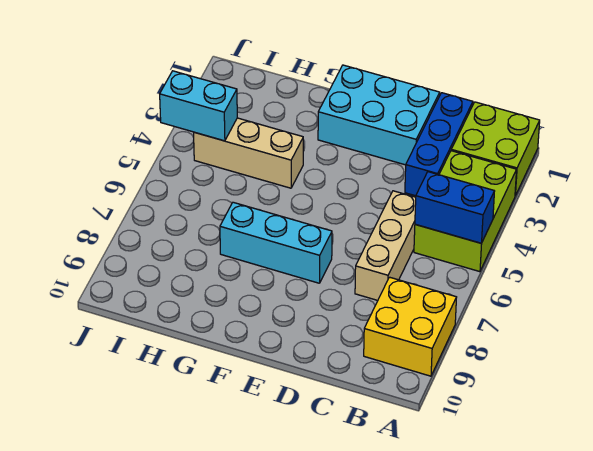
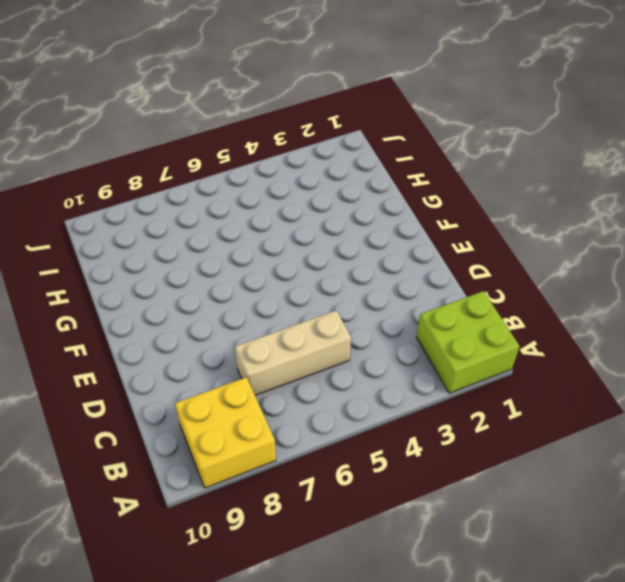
none -> lime brick A3:B5 level 1
none -> blue brick C1:C3 level 1

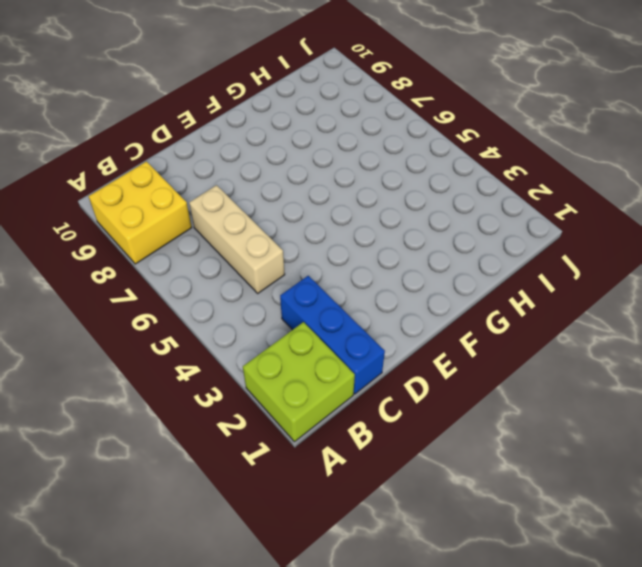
none -> lime brick A3:B5 level 1
none -> cyan brick D1:F2 level 1

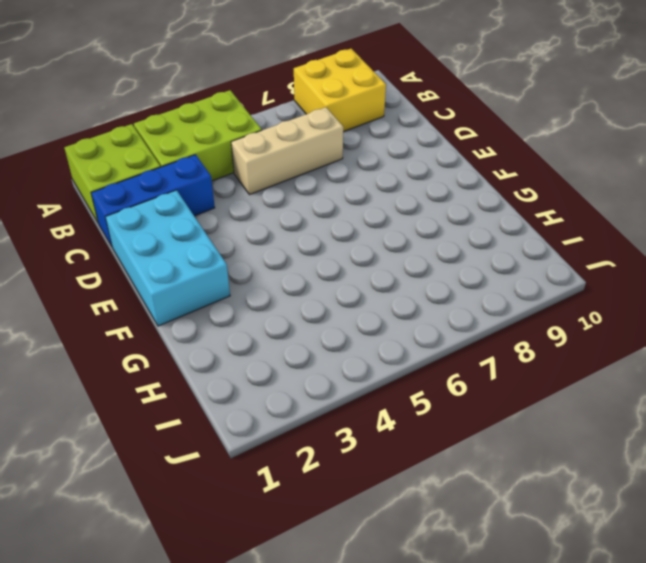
none -> cyan brick E7:G7 level 1
none -> tan brick G4:I4 level 1

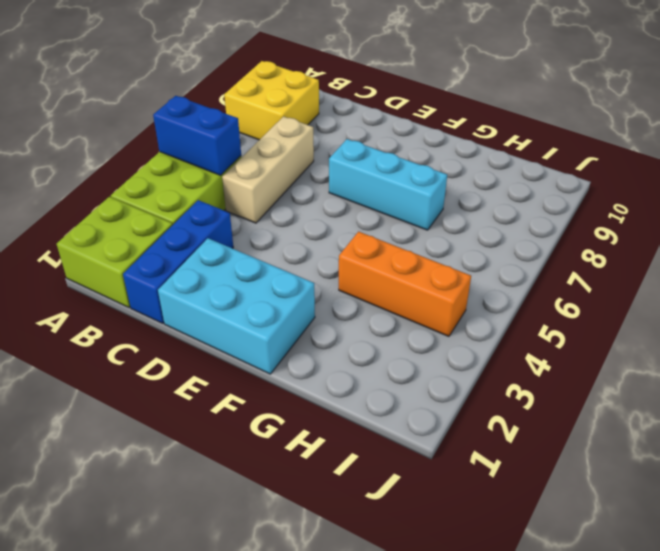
orange brick G4:I4 level 1 -> tan brick G4:I4 level 1
none -> cyan brick I4:J4 level 2

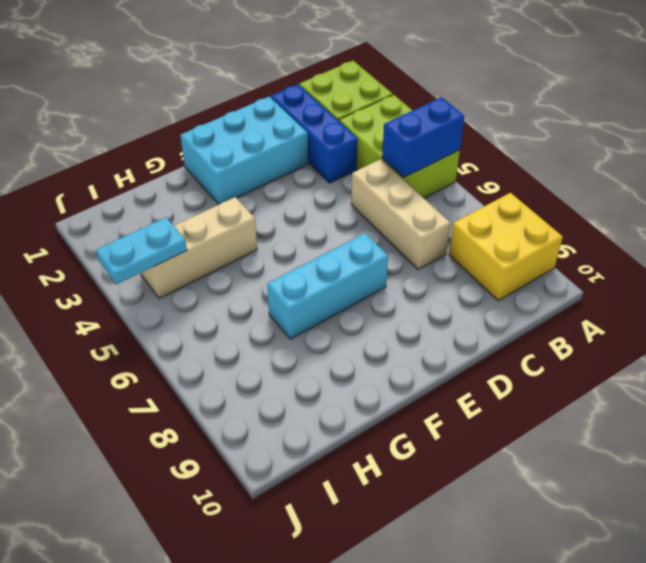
cyan plate I4:J4 level 2 -> cyan brick I4:J4 level 2

